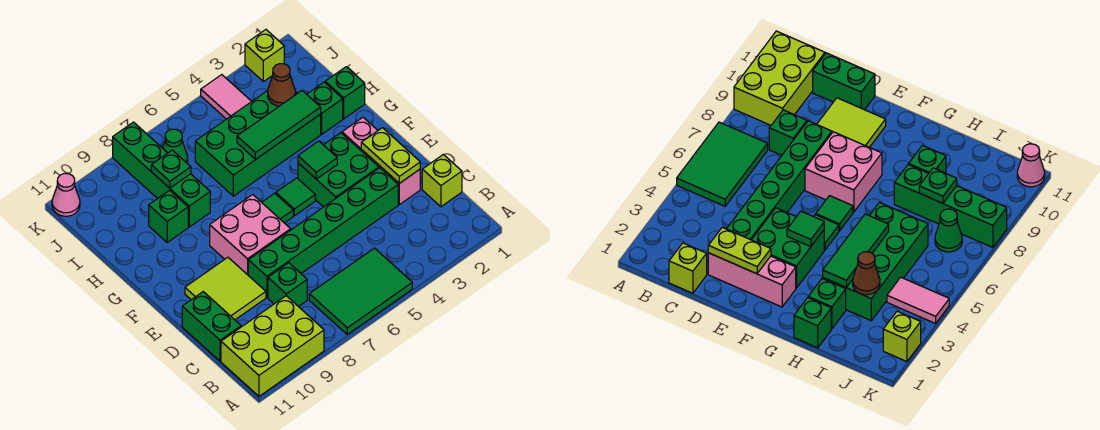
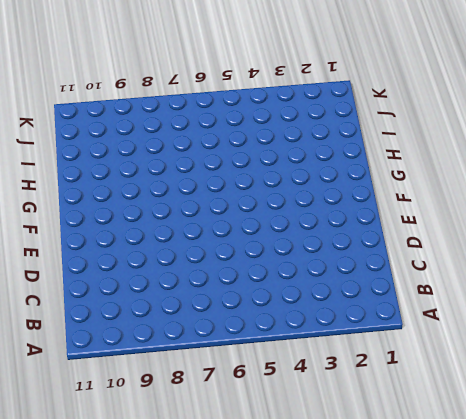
none -> green tile A5:B7 level 1
none -> lime brick A9:B11 level 1
none -> lime brick C1 level 1

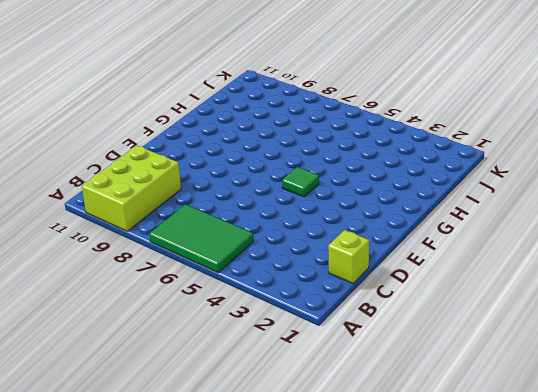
lime brick A9:C10 level 1 -> lime brick A9:B11 level 1
none -> green brick C8 level 1
none -> green brick C11:D11 level 1
none -> pink brick D2:F2 level 1

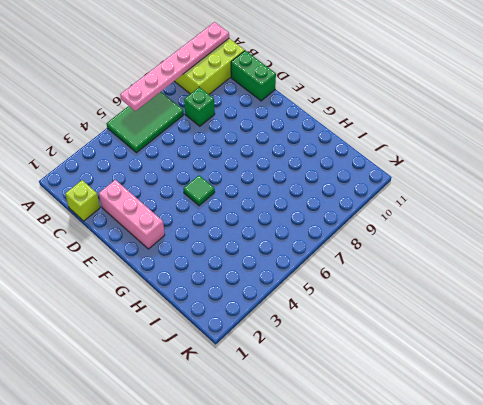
pink plate A6:A11 level 2 -> none
none -> green brick D3:D8 level 1
none -> lime tile D9:E10 level 1
none -> green brick E3:F4 level 1

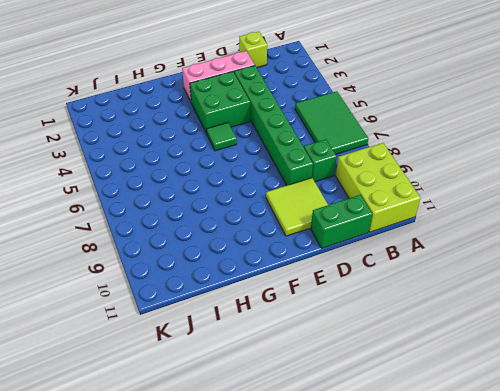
none -> pink brick E7:F8 level 1
none -> green tile F6 level 1
none -> green brick H1 level 1

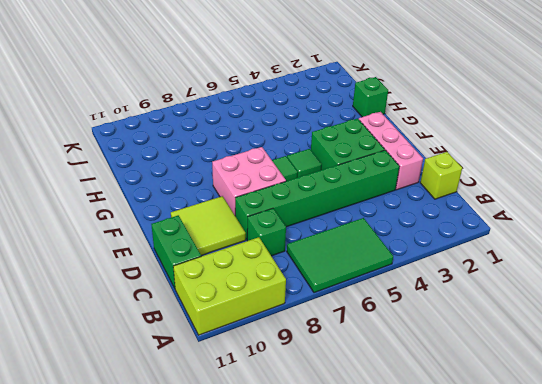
none -> green brick H2 level 1
none -> green brick H3:I6 level 1
none -> green brick H8:K8 level 1

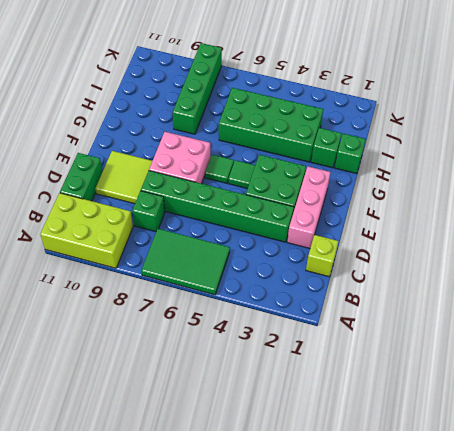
none -> green brick H9 level 1
none -> pink tile J4:K4 level 1
none -> green cone J7 level 1

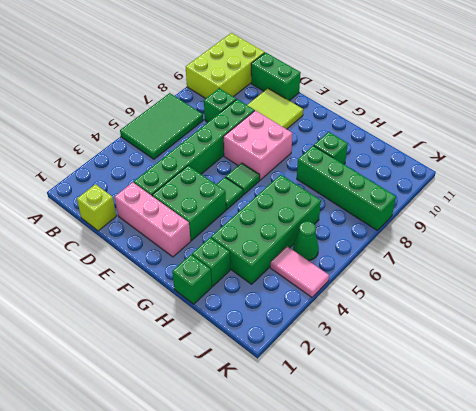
green cone J5 level 1 -> green cone J7 level 1
none -> lime brick K2 level 1
none -> pink cone K11 level 1
none -> lime plate D2:E2 level 2

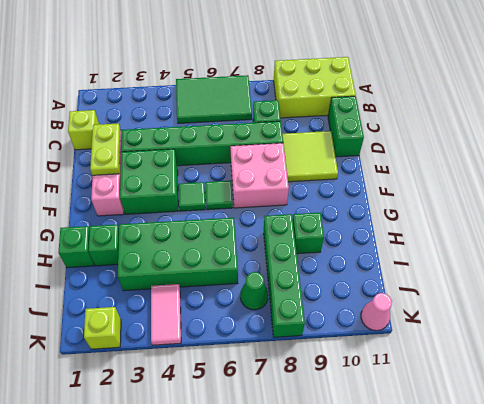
none -> green tile F4 level 2
none -> green tile H3:H5 level 2
none -> brown cone I3 level 2

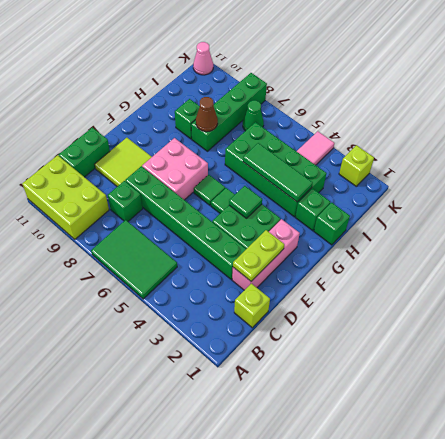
brown cone H8 level 2 -> brown cone I3 level 2
none -> green plate I8 level 2

